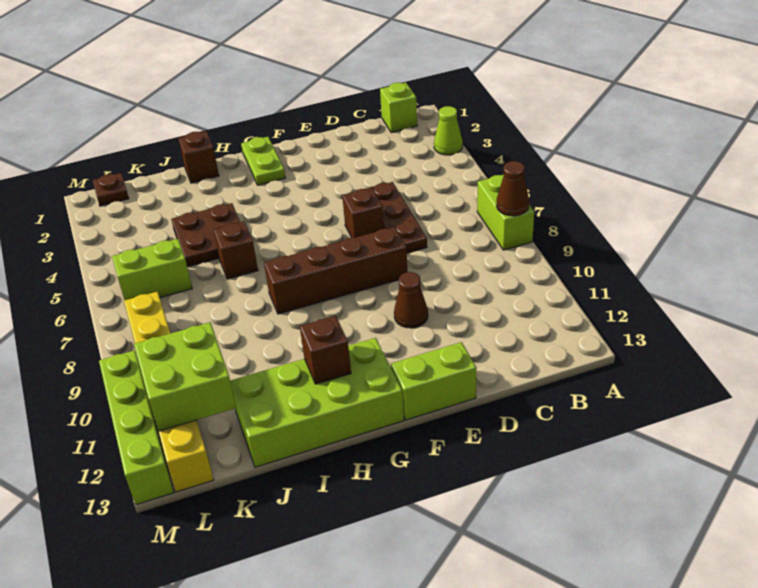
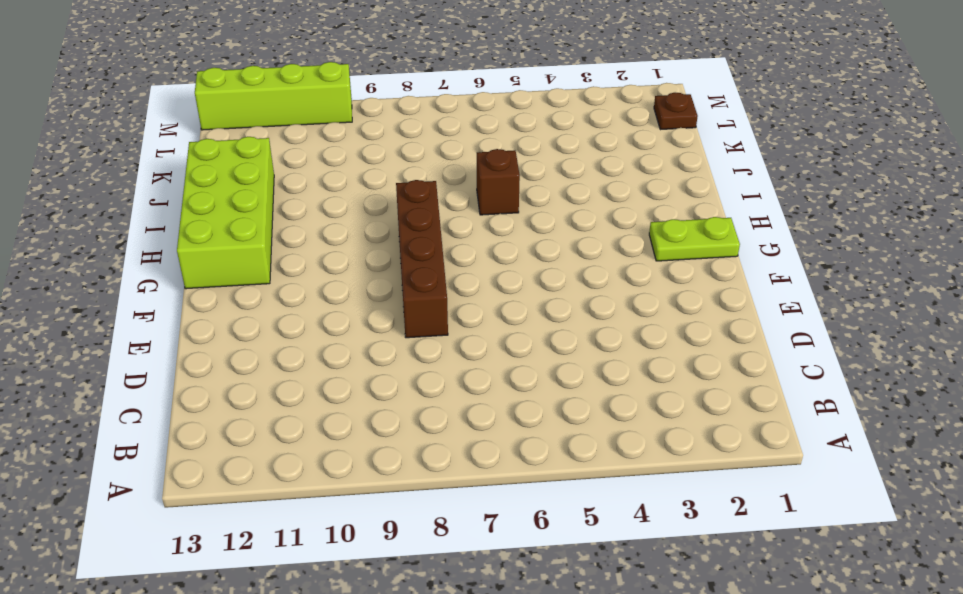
none -> lime cone A3 level 1
none -> lime brick A7:A8 level 1
none -> lime brick B1 level 1

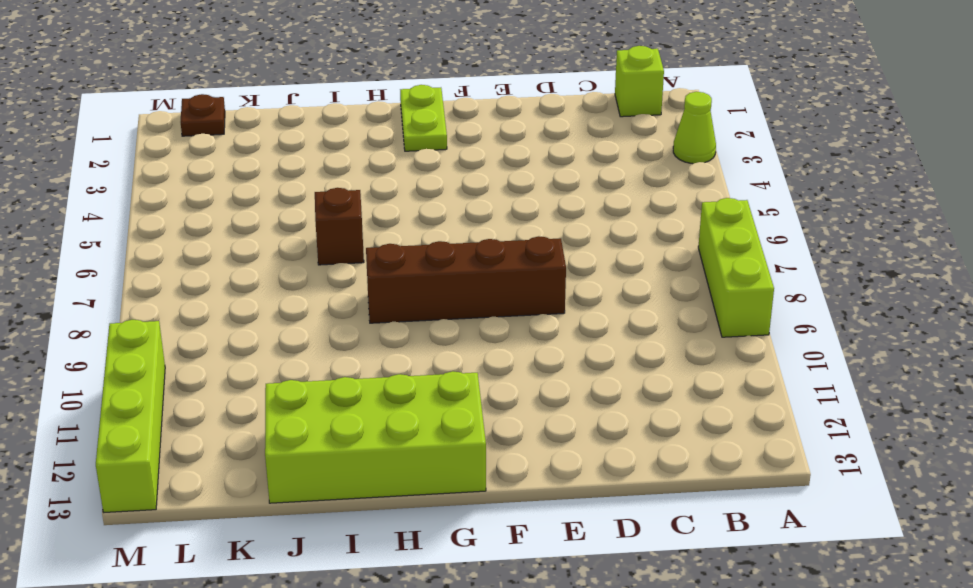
lime brick A7:A9 level 1 -> lime brick A7:A8 level 1
none -> brown plate D5:D7 level 1
none -> brown brick E6 level 1
none -> brown cone E10 level 1

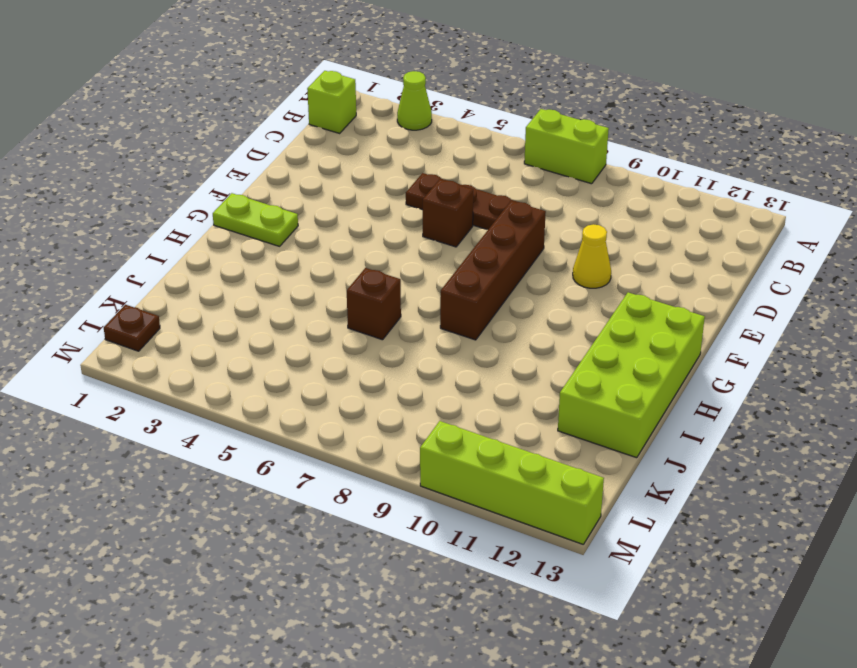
yellow cone E10 level 1 -> brown cone E10 level 1
none -> lime brick E13:F13 level 1
none -> brown brick I1 level 1
none -> brown plate I4:J5 level 1

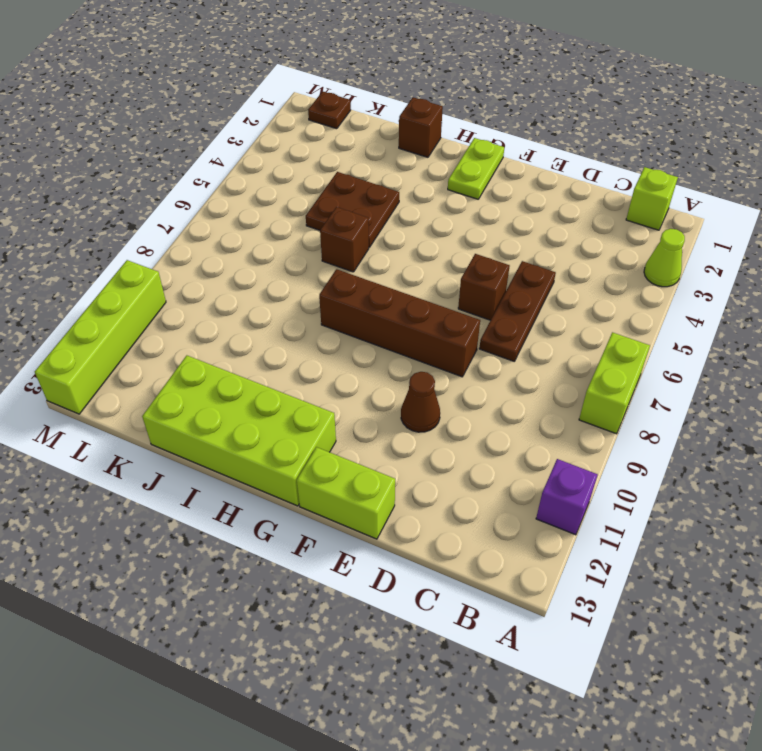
purple brick A11 level 1 -> none
none -> lime brick K6:L6 level 1
none -> yellow brick L8:L13 level 1
none -> brown cone A8 level 2

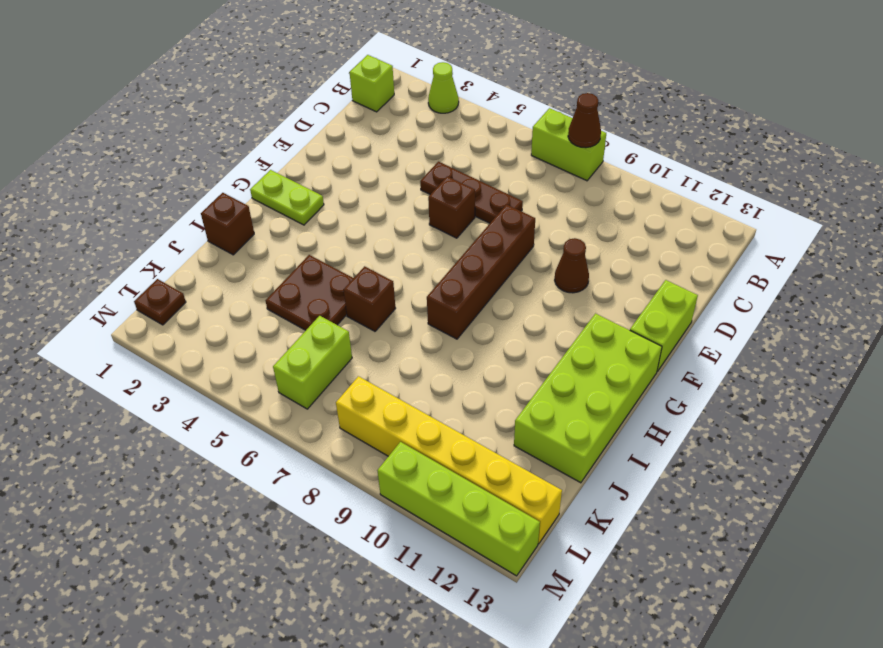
none -> brown brick H12 level 2
none -> lime brick K11:L12 level 2

